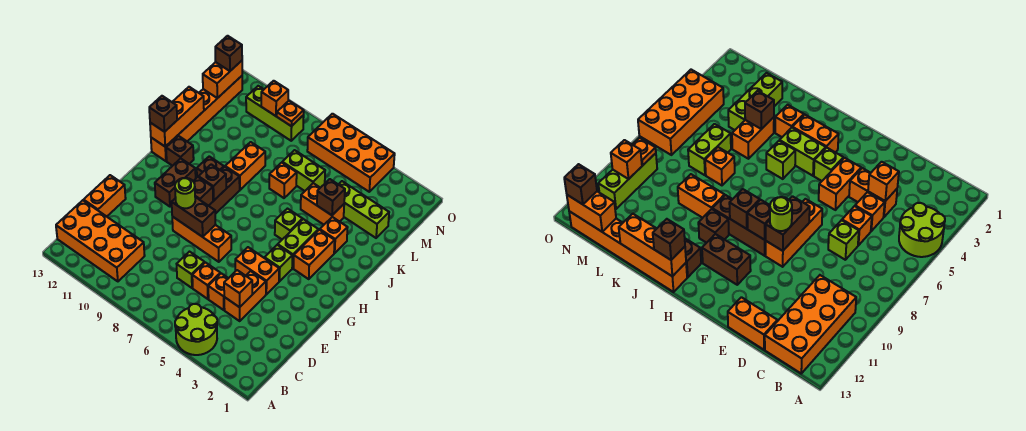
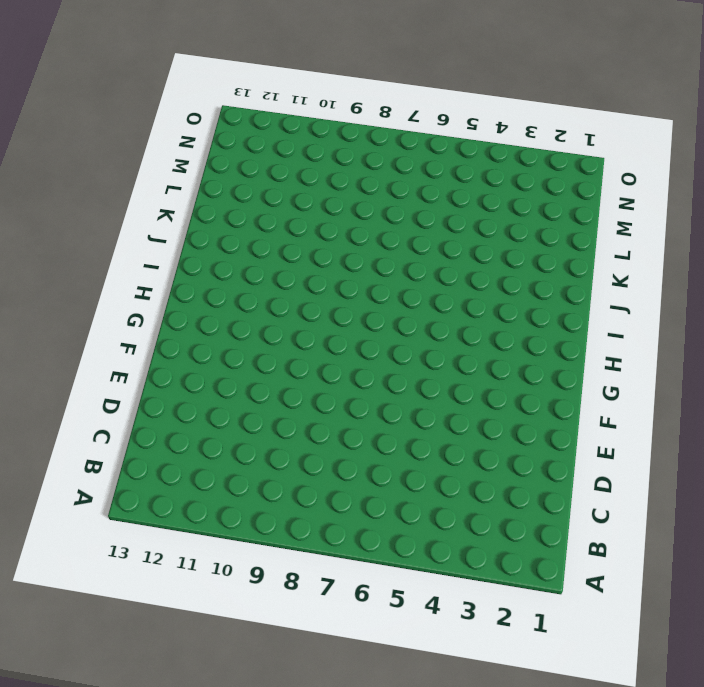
none -> lime round brick A4:B5 level 1
none -> orange brick B10:C13 level 1
none -> orange brick D4:E4 level 1
none -> orange brick D5 level 1

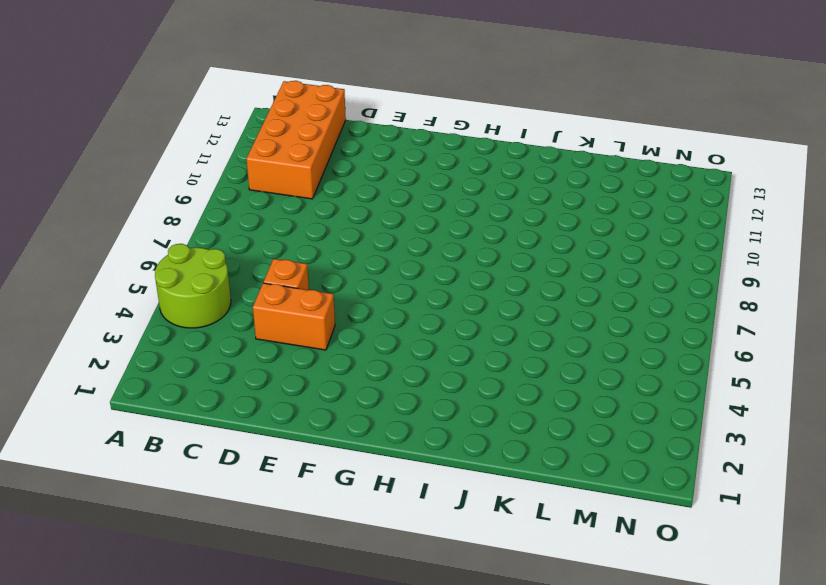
none -> orange brick D6 level 1
none -> lime brick D7 level 1
none -> orange brick D13:E13 level 1
none -> orange brick F4:F5 level 1

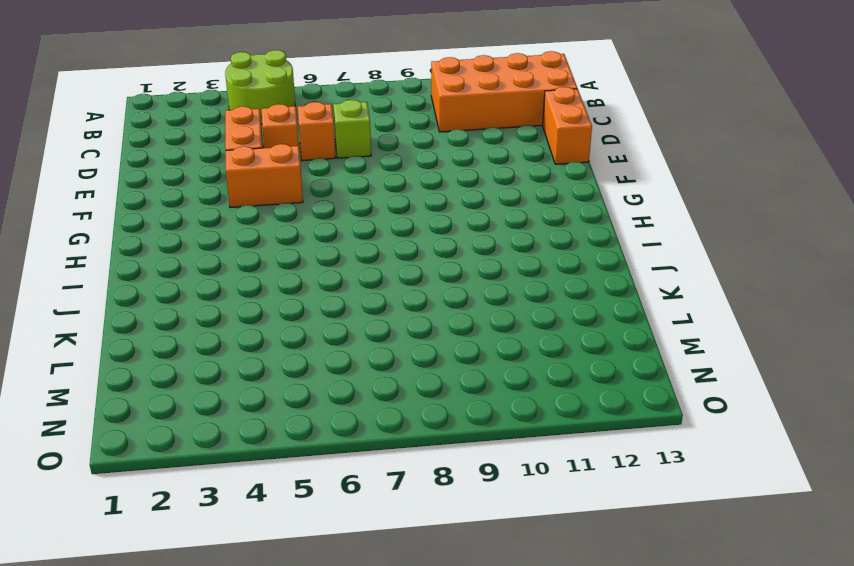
none -> orange brick F7:F9 level 1
none -> lime brick G4 level 1
none -> brown brick G9:I9 level 1
none -> brown brick G11:H11 level 1

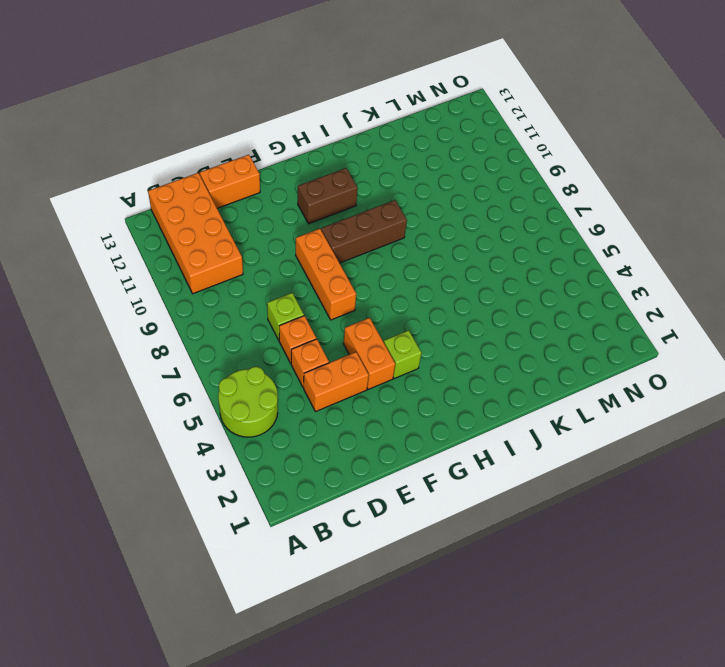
none -> orange brick H3:I3 level 1
none -> lime brick H4:I4 level 1
none -> lime brick I5 level 1
none -> brown brick I10 level 1

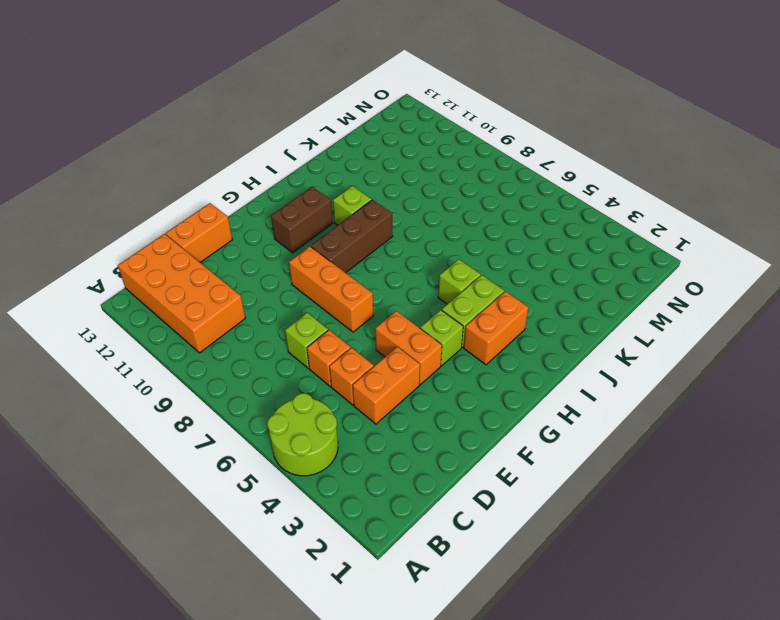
lime brick I10 level 1 -> brown brick I10 level 1
none -> brown brick I12 level 1
none -> orange brick I13:N13 level 1
none -> orange brick J3 level 1
none -> orange brick J9:K9 level 1

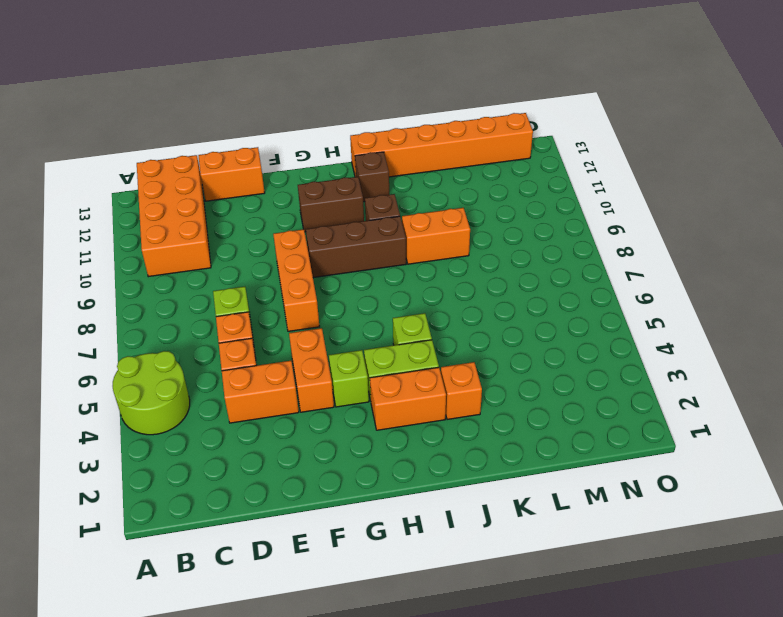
none -> orange brick K4:K5 level 1
none -> orange brick K7 level 1
none -> lime brick L2:L4 level 1
none -> lime brick L6:L7 level 1

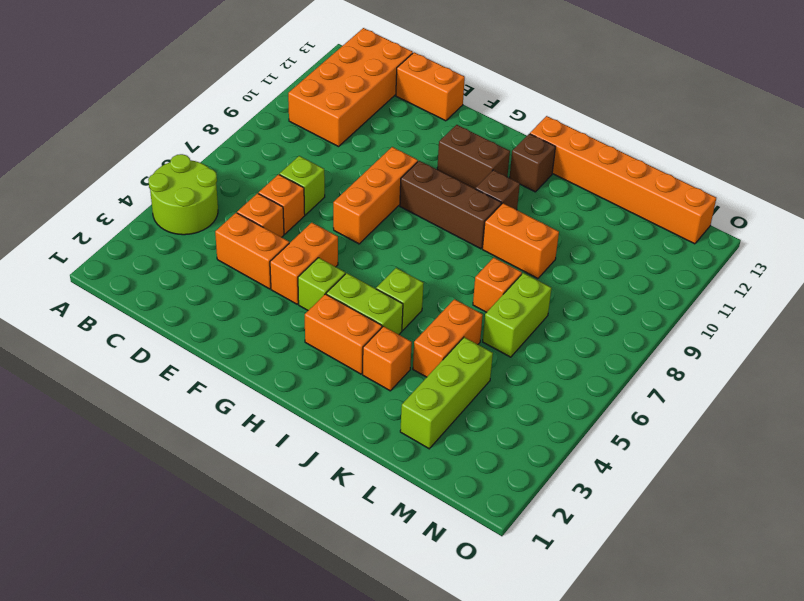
none -> orange brick N4:O7 level 1
none -> lime brick N9:N11 level 1
none -> orange brick D4 level 2
none -> brown brick F8:F9 level 2

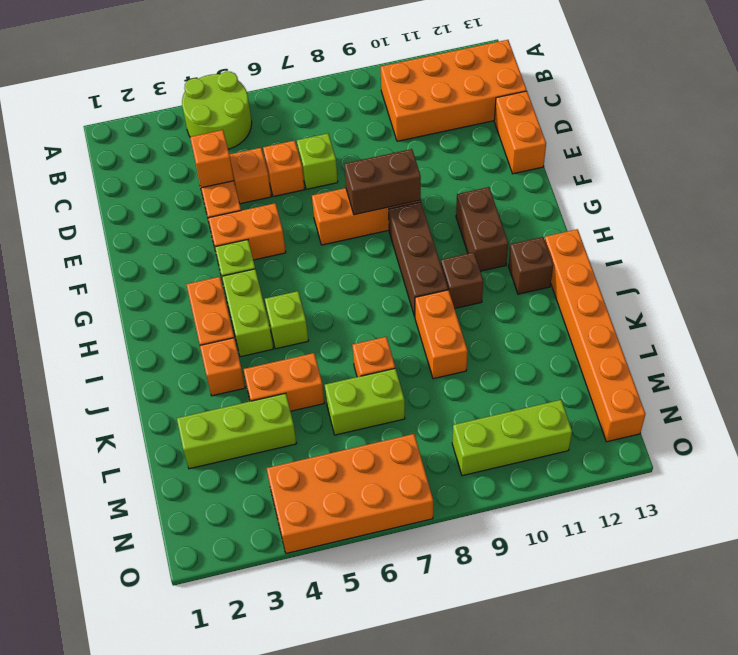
none -> brown brick G9 level 2
none -> brown brick H9 level 2
none -> orange brick I13:K13 level 2
none -> brown brick K4 level 2

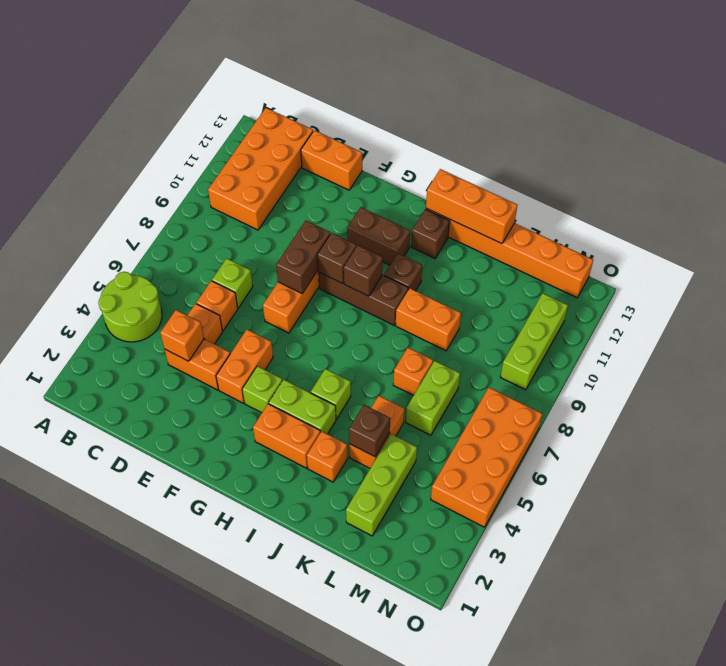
none -> orange brick M13:N13 level 2
none -> orange plate N9 level 2
none -> orange brick N10 level 2
none -> lime round brick F9 level 3

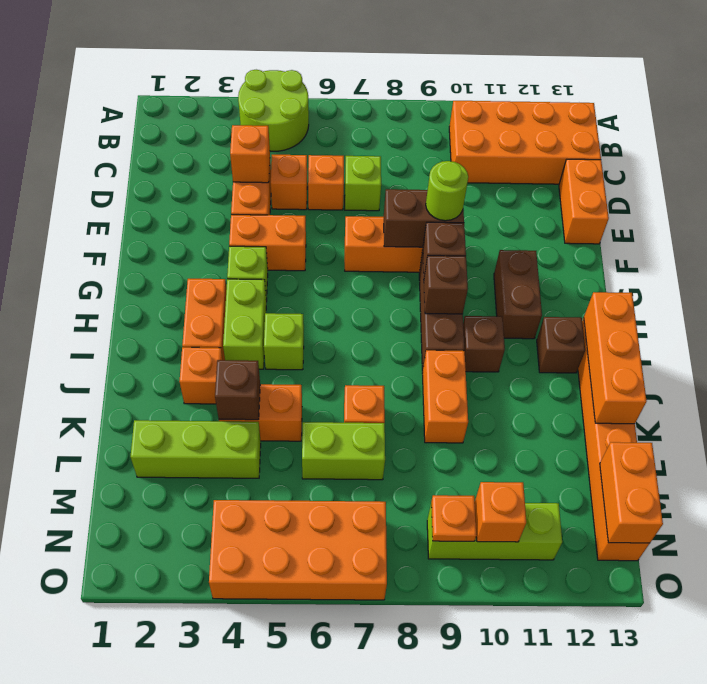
none -> brown brick I13 level 3
none -> brown brick N13 level 3

